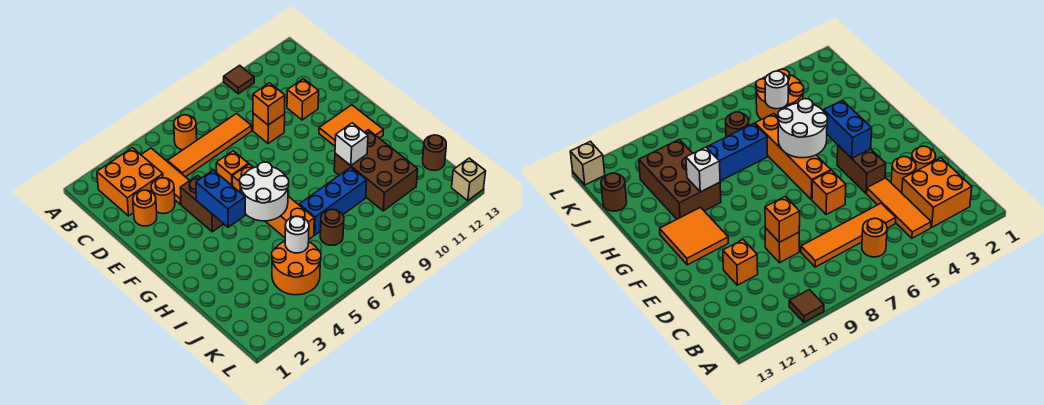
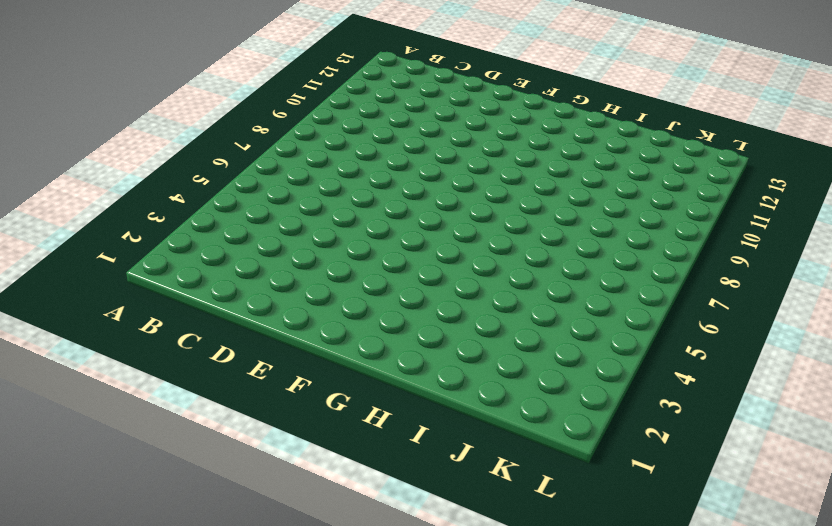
none -> brown tile A10 level 1
none -> orange brick B2:C3 level 1
none -> orange tile B4:D4 level 1

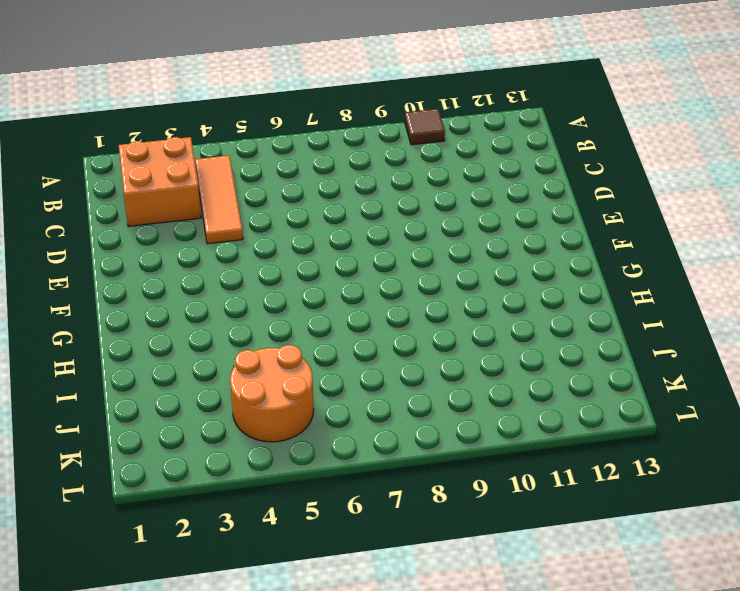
none -> orange round brick B6 level 1
none -> orange tile C5:C8 level 1
none -> orange round brick D2 level 1

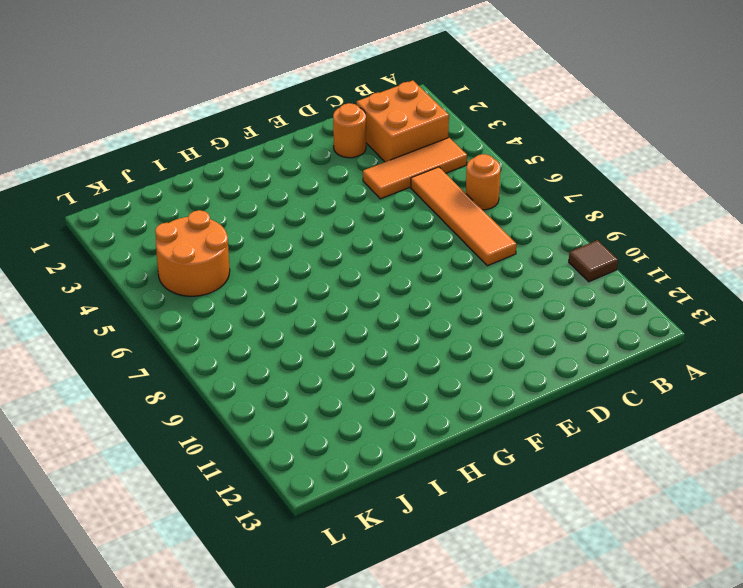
none -> orange round brick D3 level 1
none -> orange brick D9 level 1
none -> orange brick D11 level 1

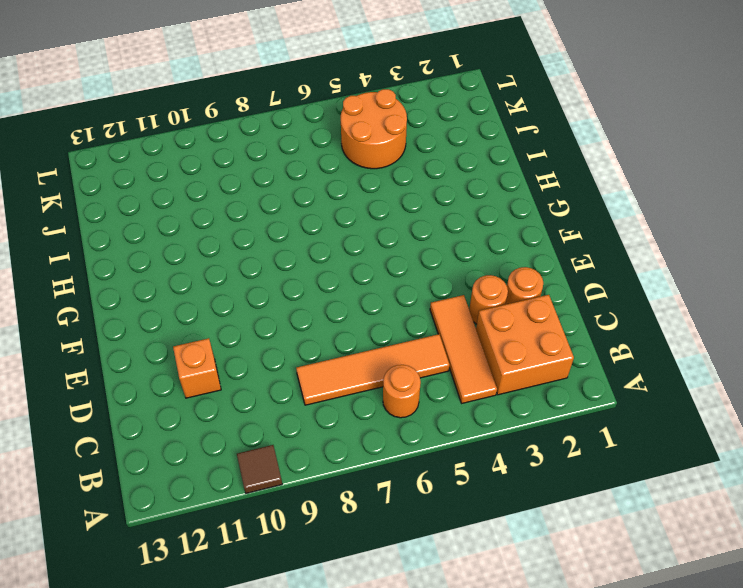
none -> orange brick D9 level 1
none -> brown brick E4:F4 level 1
none -> orange brick E6 level 1

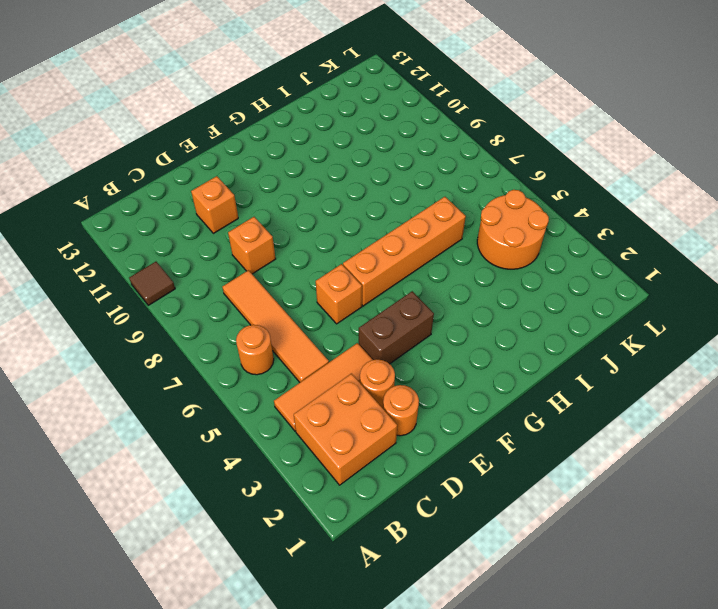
none -> orange tile F11:G12 level 1
none -> brown brick H10:J11 level 1
none -> blue brick I7:I9 level 1

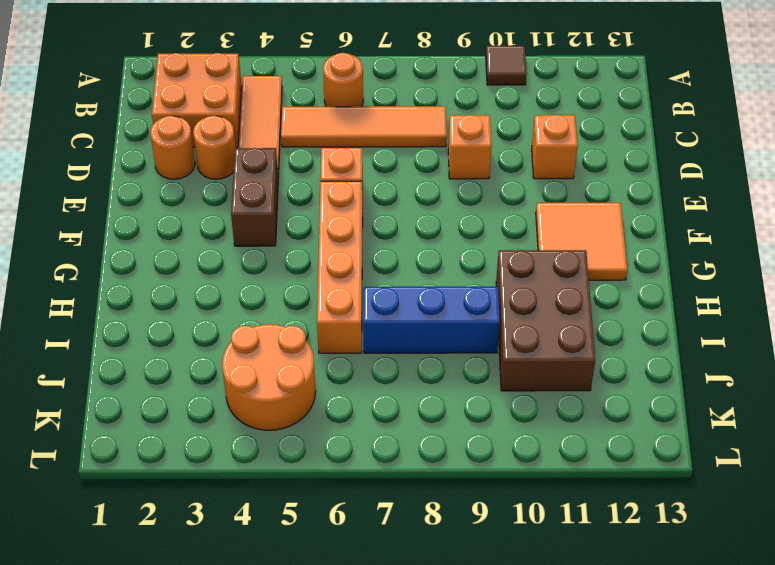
none -> brown round brick J7 level 1
none -> brown round brick J13 level 1
none -> tan brick L13 level 1

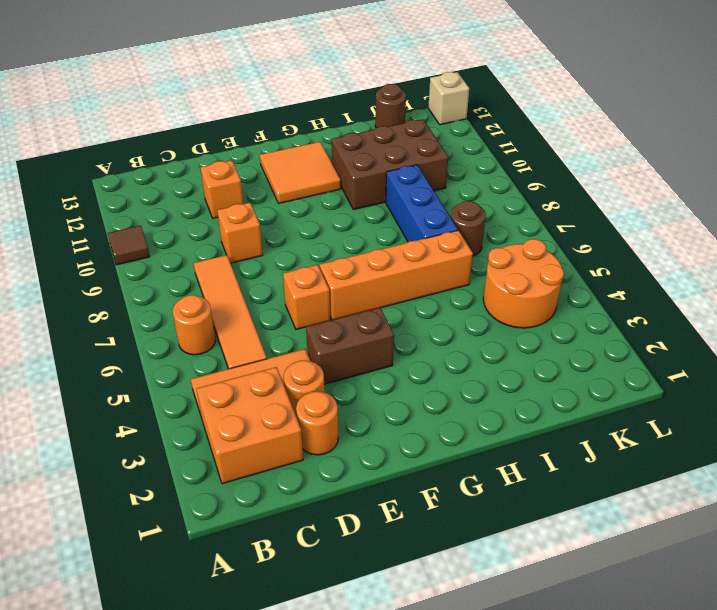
none -> orange brick D9 level 2
none -> blue brick F4:G4 level 2
none -> white round brick G5:H6 level 2

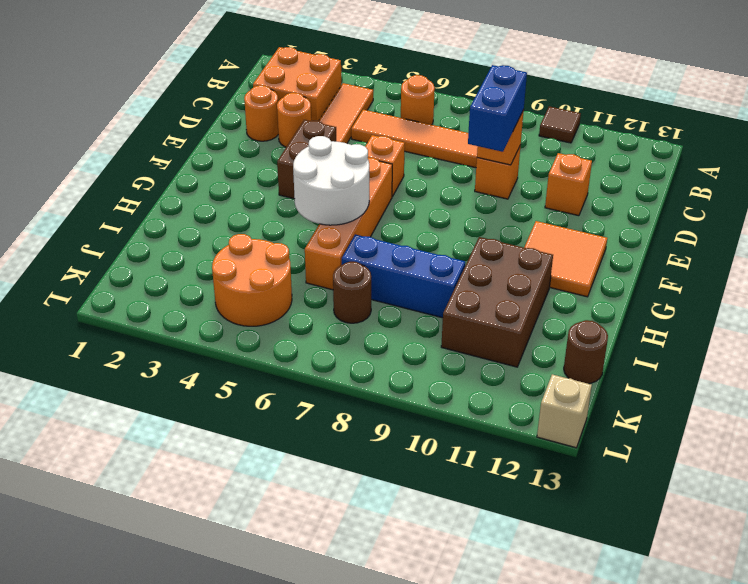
blue brick D9:E9 level 3 -> blue brick F4:G4 level 2
none -> white brick H10 level 2
none -> white round brick J5 level 2

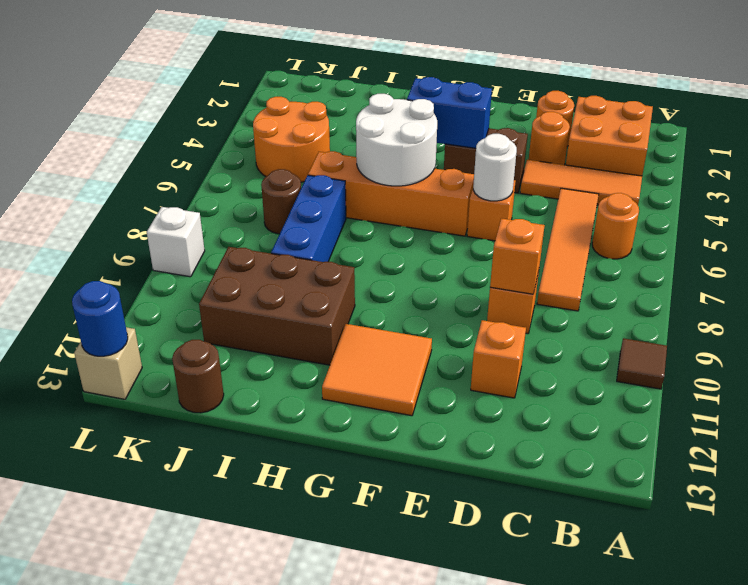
white round brick E6 level 2 -> white round brick J5 level 2
white brick L9 level 1 -> white brick H10 level 2
blue round brick L13 level 2 -> none

